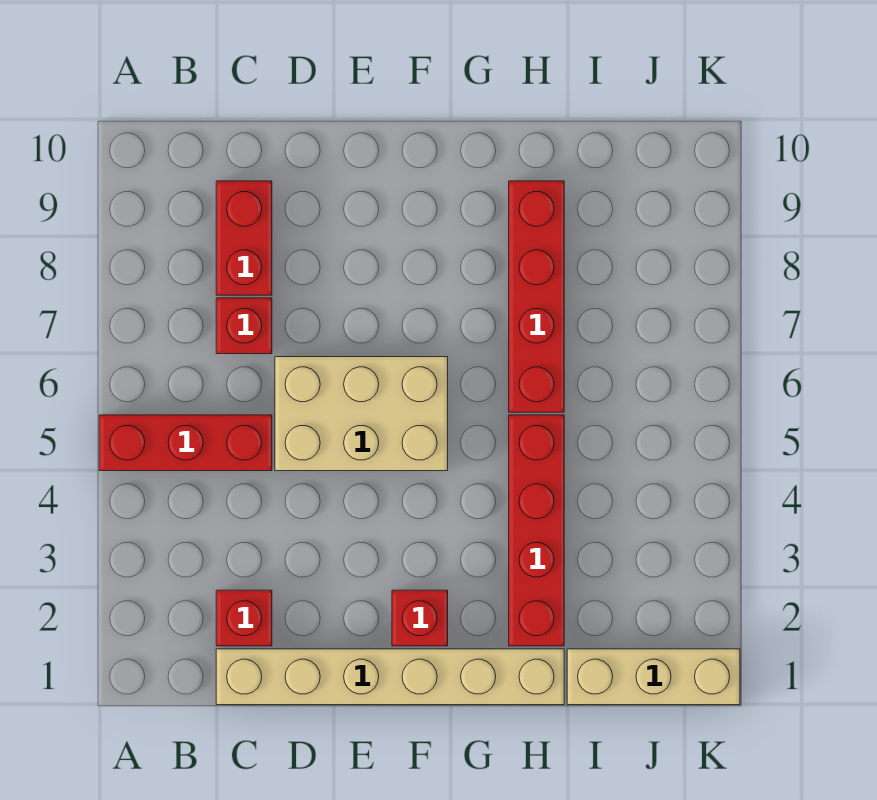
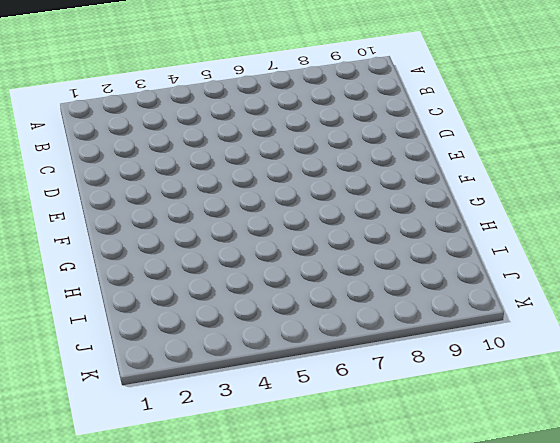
none -> red brick A5:C5 level 1
none -> tan brick C1:H1 level 1

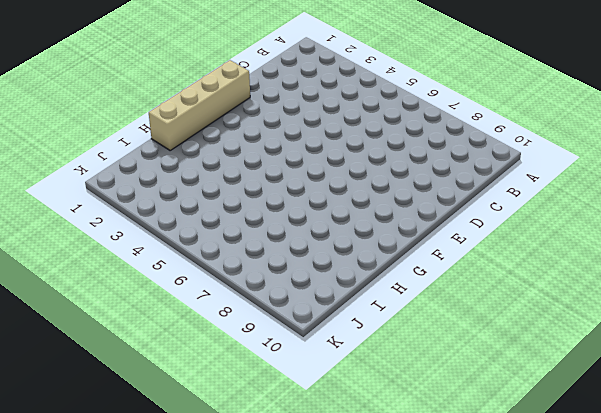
tan brick E1:H1 level 1 -> tan brick C1:H1 level 1
none -> red brick A5:C5 level 1
none -> red brick C2 level 1

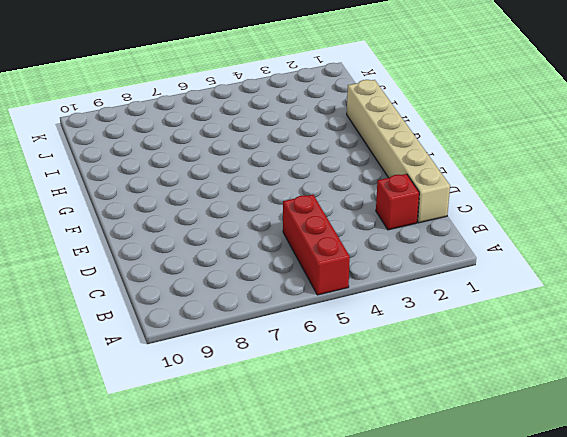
none -> red brick C7 level 1
none -> red brick C8:C9 level 1

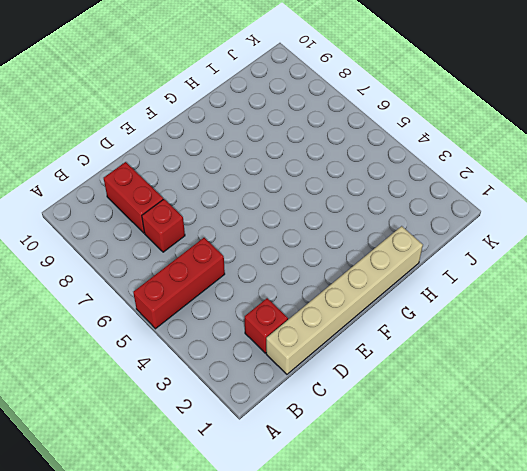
none -> tan brick D5:F6 level 1
none -> red brick F2 level 1

